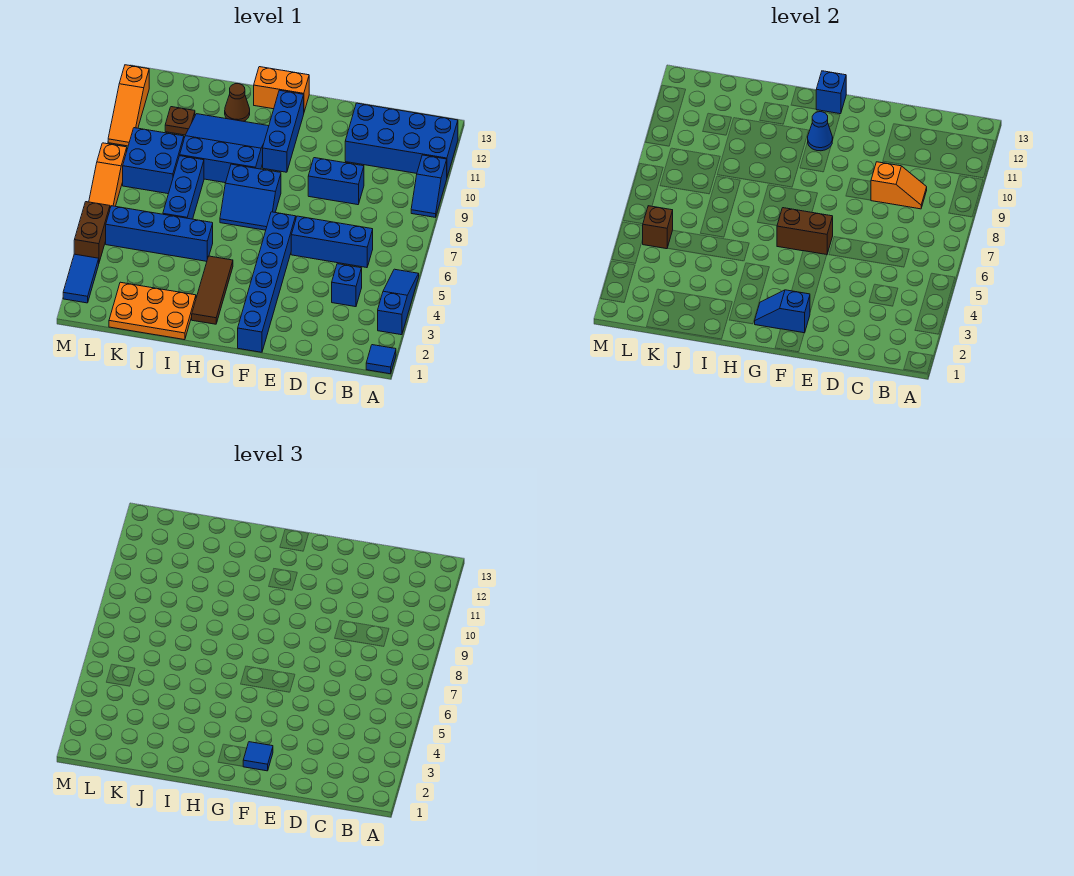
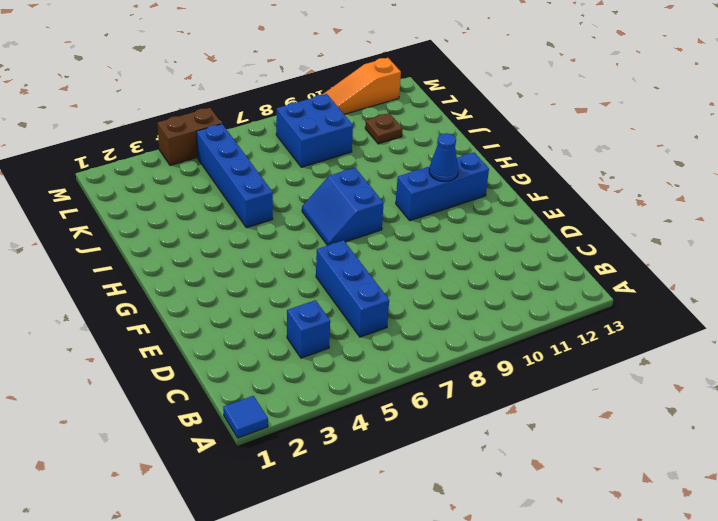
none -> blue slope A3:A5 level 1 top 3
none -> blue slope A9:A10 level 1 top 10
none -> blue brick A11:D12 level 1
none -> blue brick D9:E9 level 1

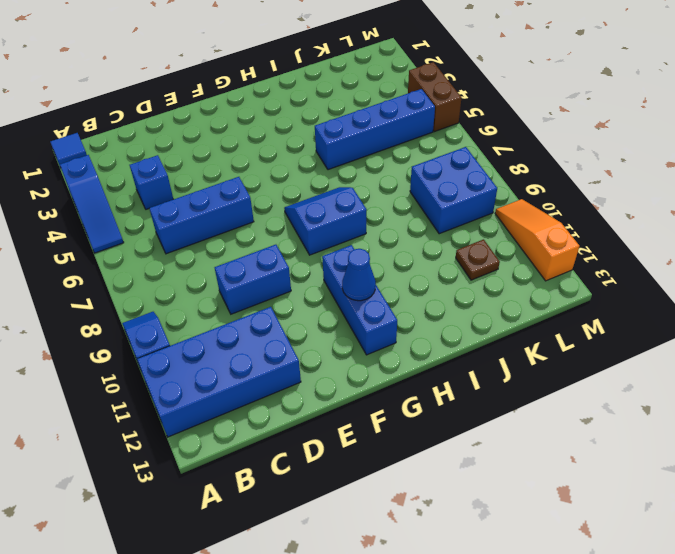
none -> blue brick F1:F6 level 1
none -> orange brick G13:H13 level 1
none -> brown tile H2:H4 level 1
none -> blue slope H9:J11 level 1 top 9

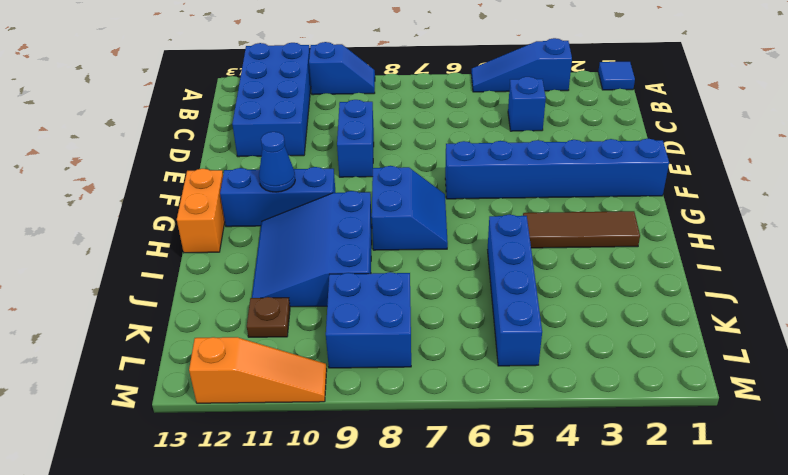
none -> blue brick C6:E6 level 1
none -> orange plate I1:K2 level 1
none -> brown cone I12 level 1
none -> blue brick J6:J8 level 1

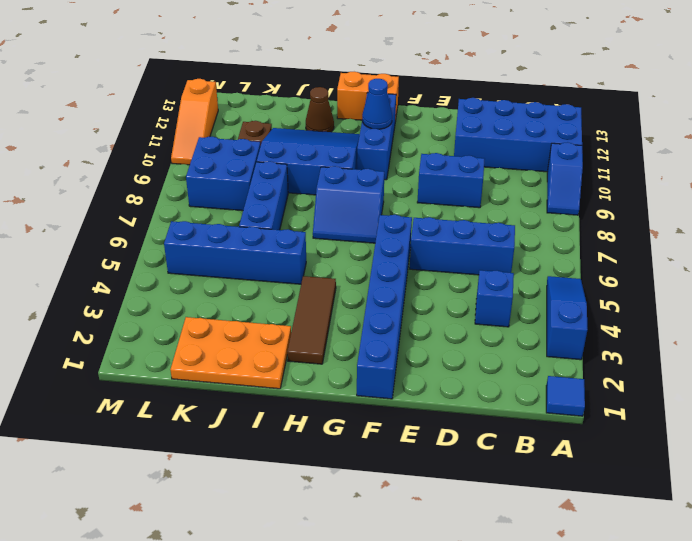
none -> blue tile M2:M3 level 1
none -> brown brick M4:M5 level 1
none -> orange slope M6:M8 level 1 top 8
none -> orange slope C9:D9 level 2 top D

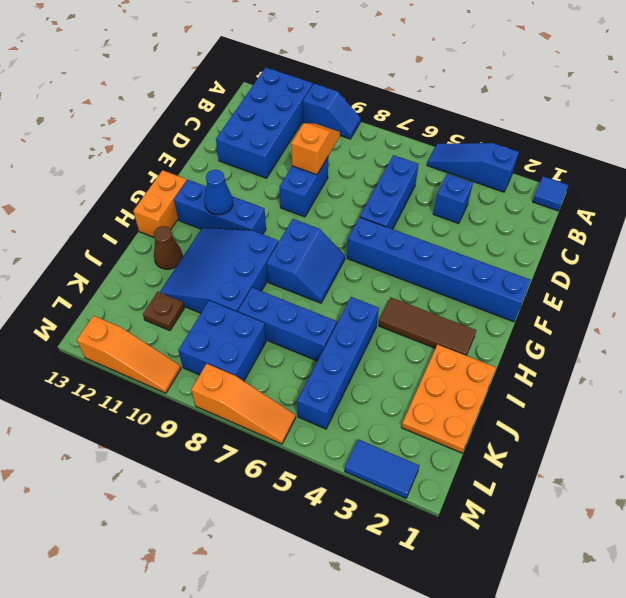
none -> brown brick M4:M5 level 1
none -> blue slope F2:G2 level 2 top F
none -> brown brick F6:G6 level 2
none -> blue brick G13 level 2

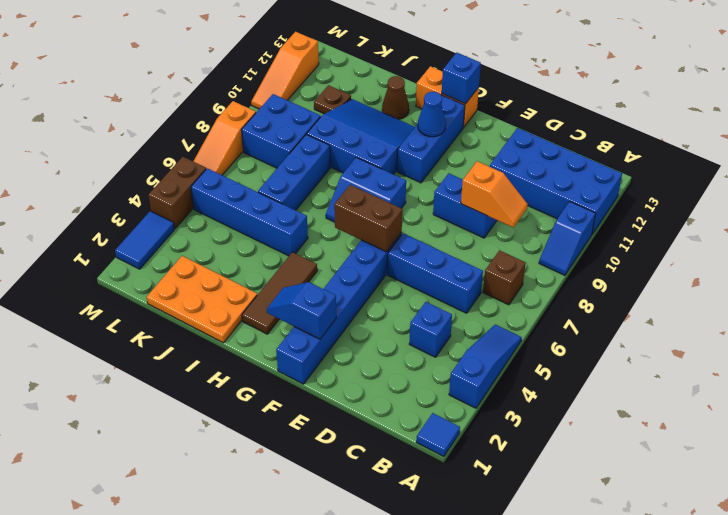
brown brick B7 level 1 -> brown brick L5 level 2
none -> blue tile F2 level 3

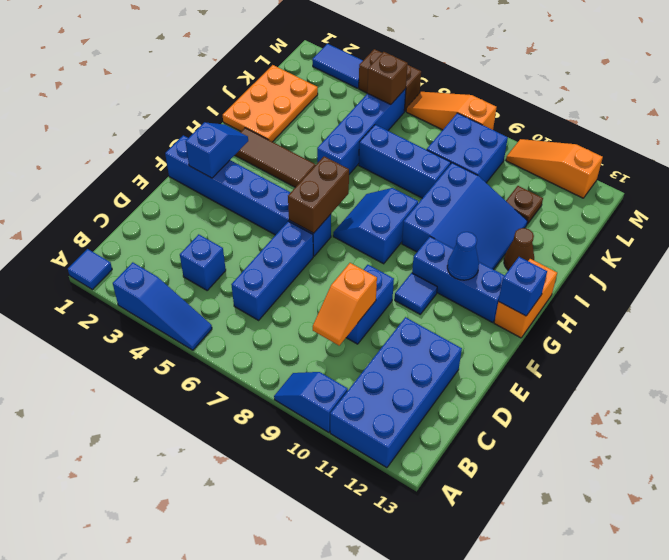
blue tile F10 level 1 -> blue tile F2 level 3

